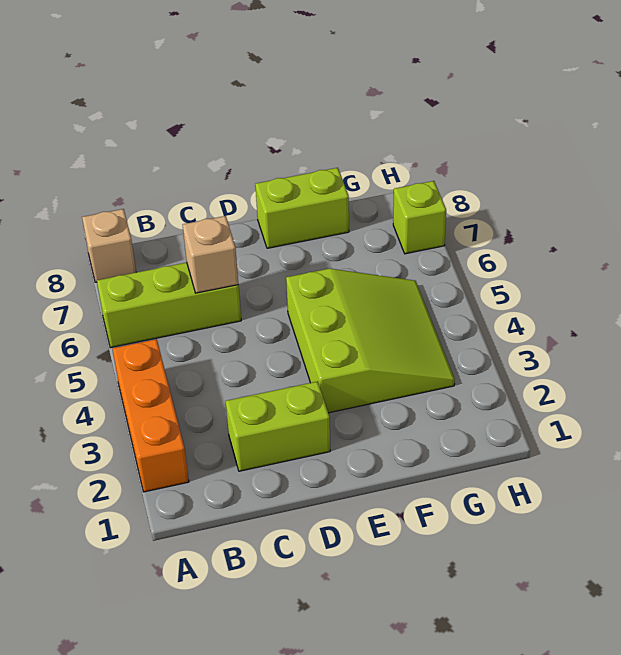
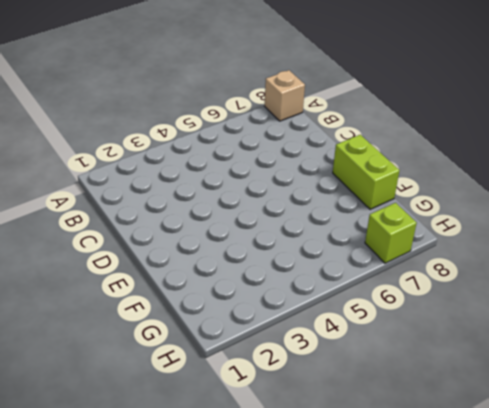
none -> orange brick A2:A4 level 1
none -> lime brick A6:C6 level 1

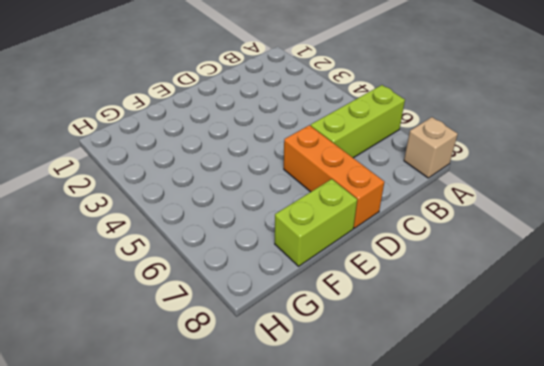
orange brick D6:D8 level 1 -> orange brick A2:A4 level 1
none -> lime brick C2:D2 level 1
none -> lime slope E3:G5 level 1 top E

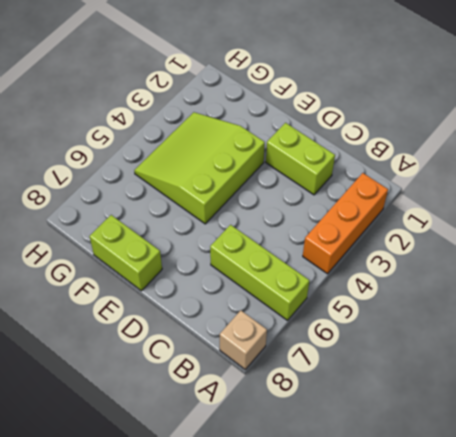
none -> lime brick H7 level 1
none -> tan brick C6 level 2

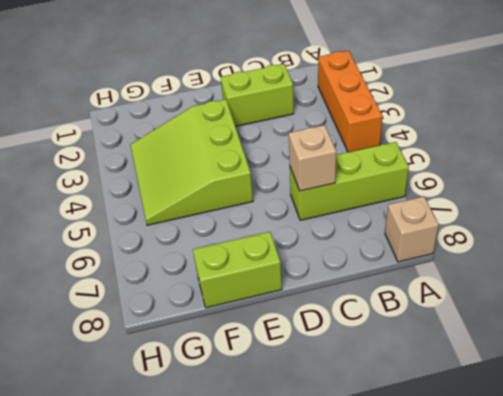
none -> lime brick H7 level 1

